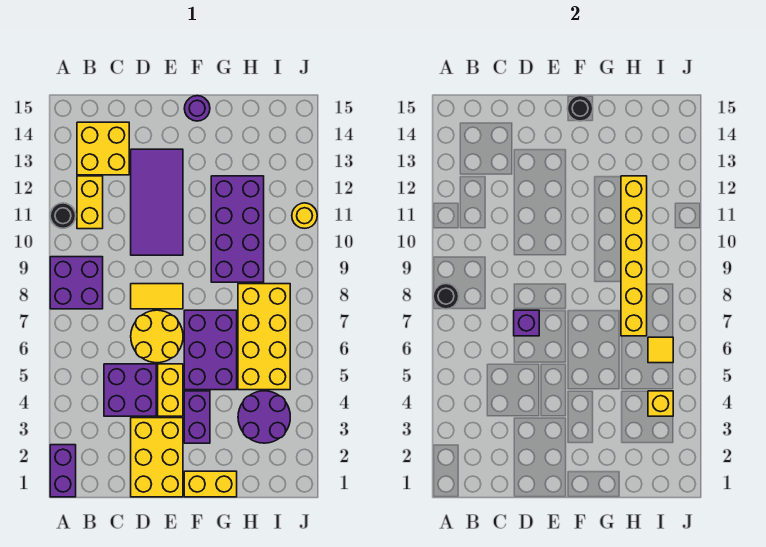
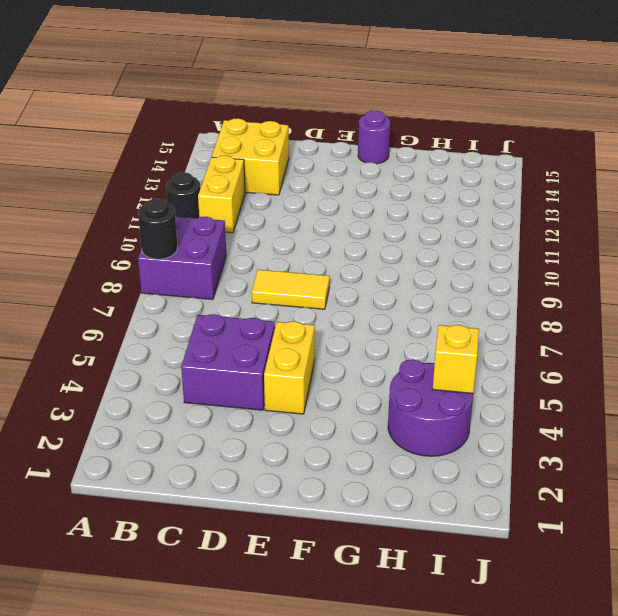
none -> purple brick A1:A2 level 1
none -> yellow brick D1:E3 level 1
none -> yellow round brick D6:E7 level 1

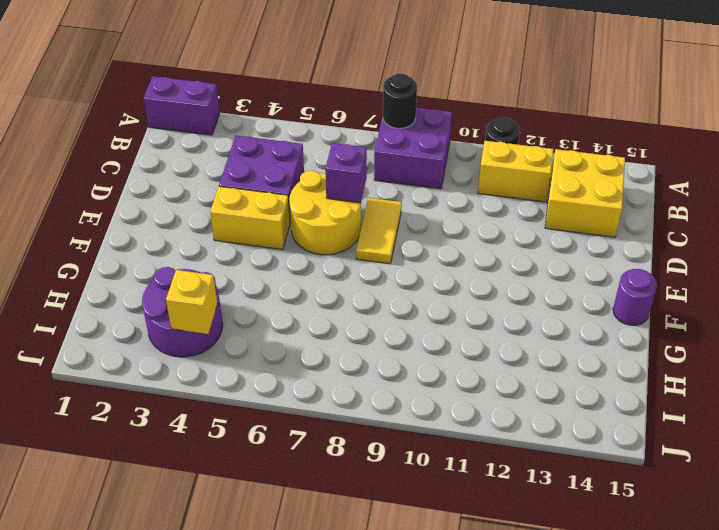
none -> yellow brick D1:E3 level 1
none -> purple tile D10:E13 level 1
none -> yellow brick F1:G1 level 1

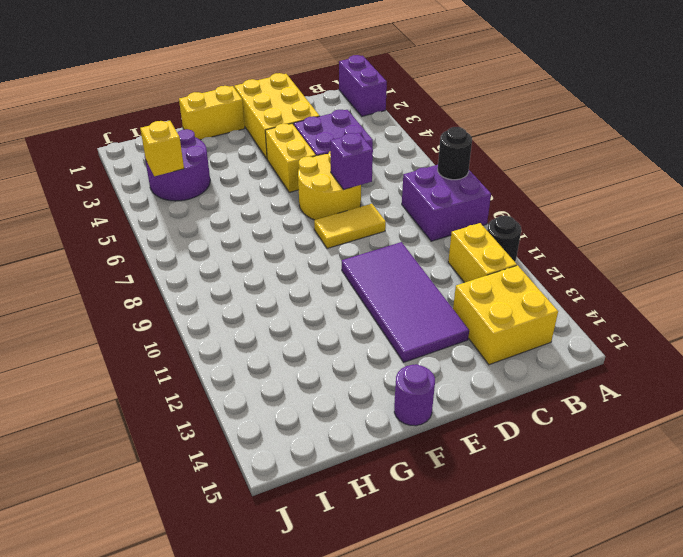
none -> purple brick F3:F4 level 1
none -> purple brick F5:G7 level 1
none -> purple brick G9:H12 level 1

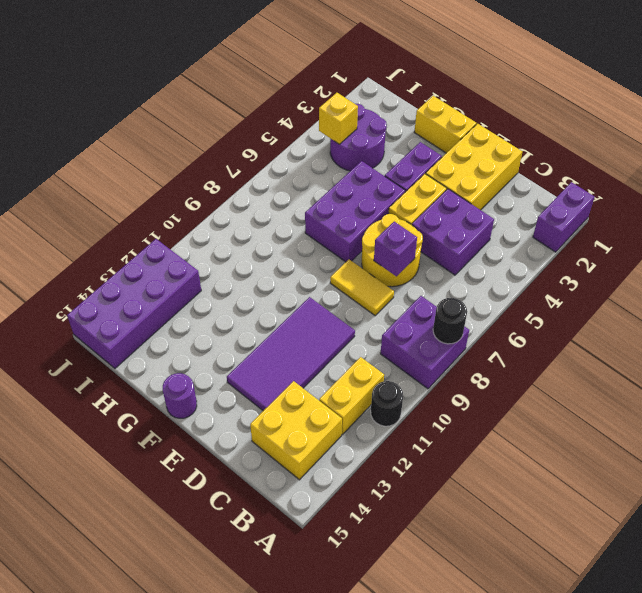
purple brick I12:J15 level 1 -> purple brick G9:H12 level 1
none -> yellow brick H5:I8 level 1
none -> yellow round brick J11 level 1
none -> black round brick F15 level 2

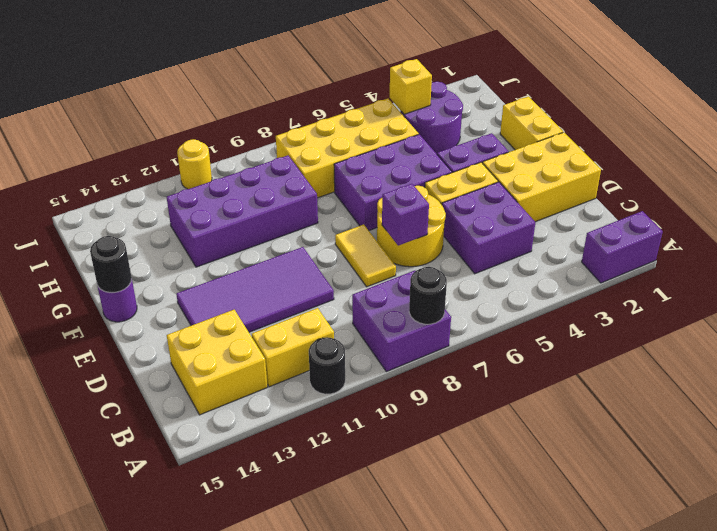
none -> yellow brick H7:H12 level 2
none -> yellow tile I6 level 2

